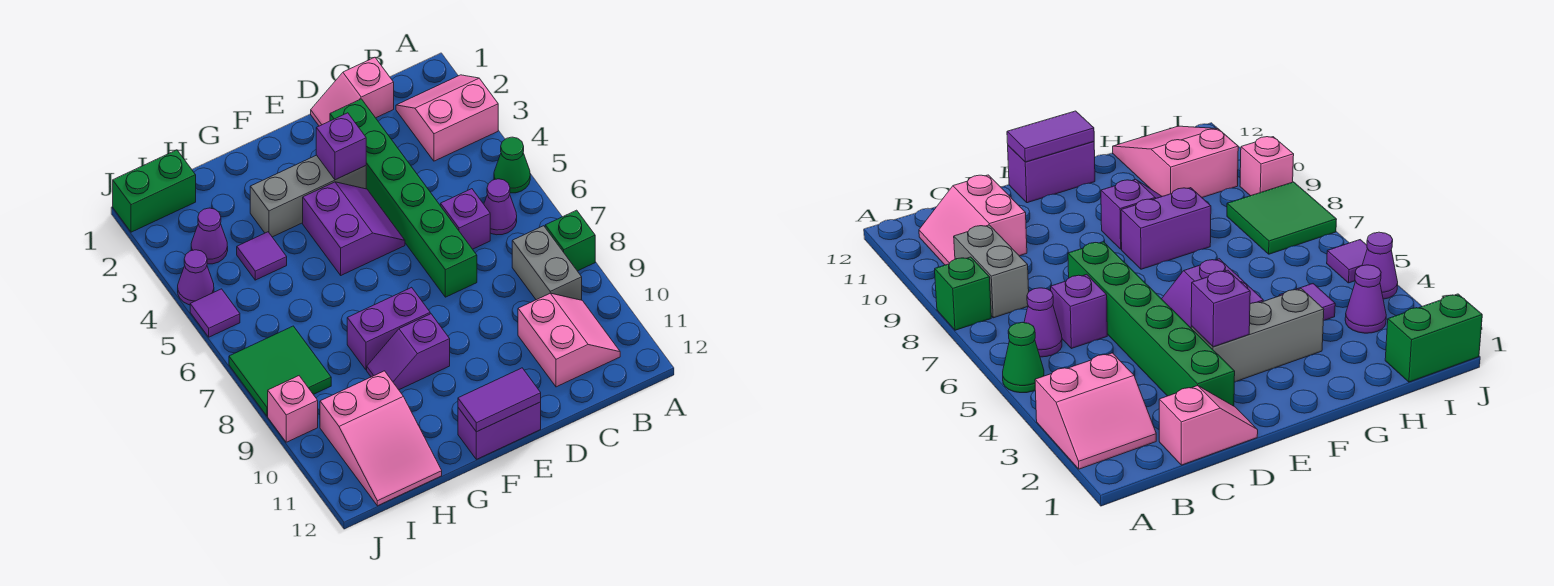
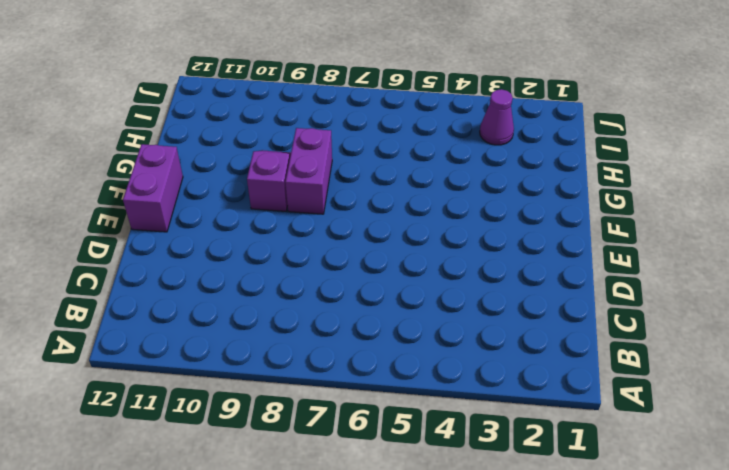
none -> pink slope A2:B3 level 1 top 3
none -> green cone A5 level 1
none -> green brick A8 level 1

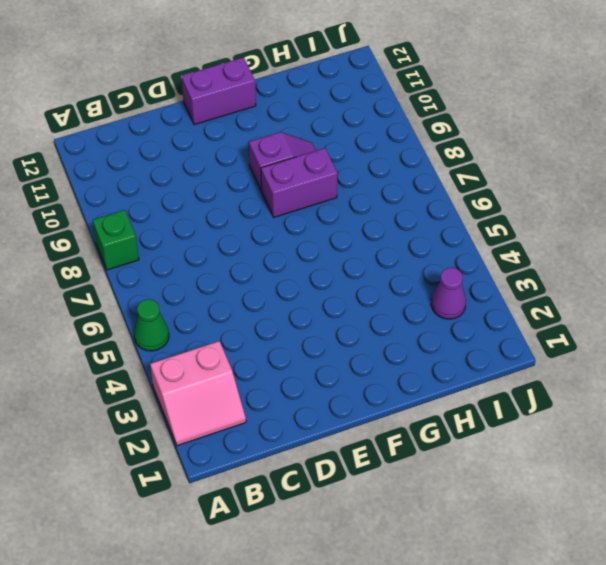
none -> purple cone B6 level 1
none -> grey brick B8:B9 level 1
none -> pink slope B10:C11 level 1 top C

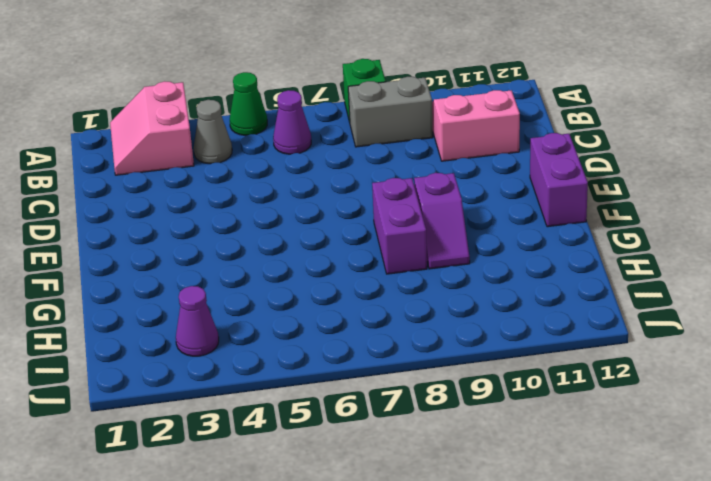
grey cone B4 level 1 -> none
none -> pink slope C1:D1 level 1 top C
none -> purple brick C6 level 1
none -> green brick D2:D7 level 1

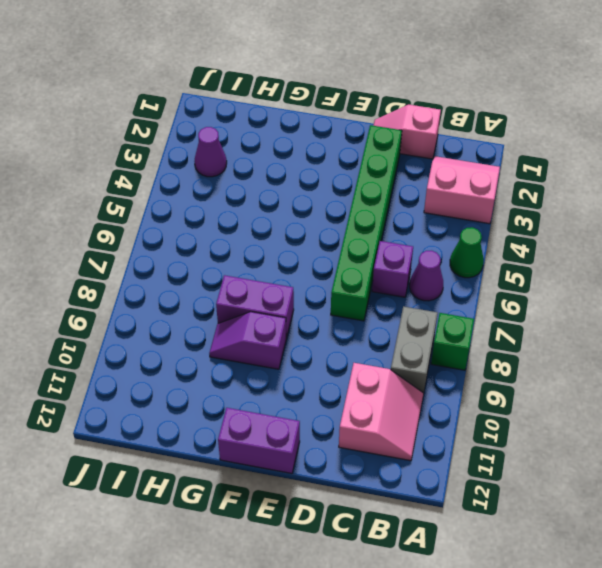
none -> grey brick E3:G3 level 1
none -> purple slope E4:F5 level 1 top F
none -> purple tile H4 level 1

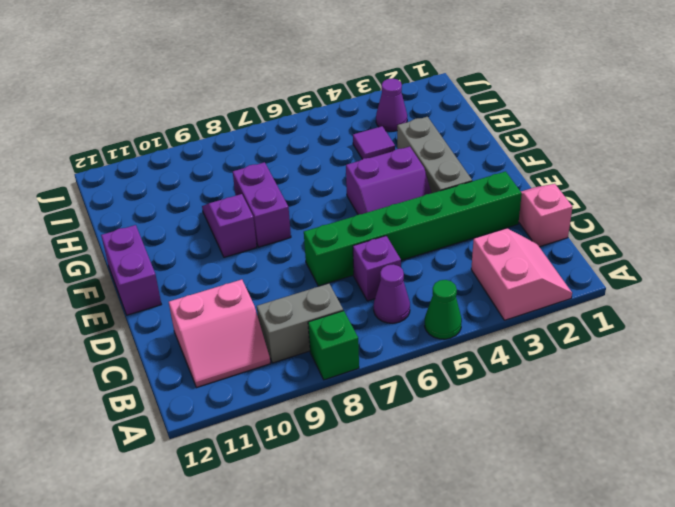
none -> pink slope H10:I12 level 1 top 10
none -> green brick I1:J1 level 1
none -> green tile I7:J8 level 1

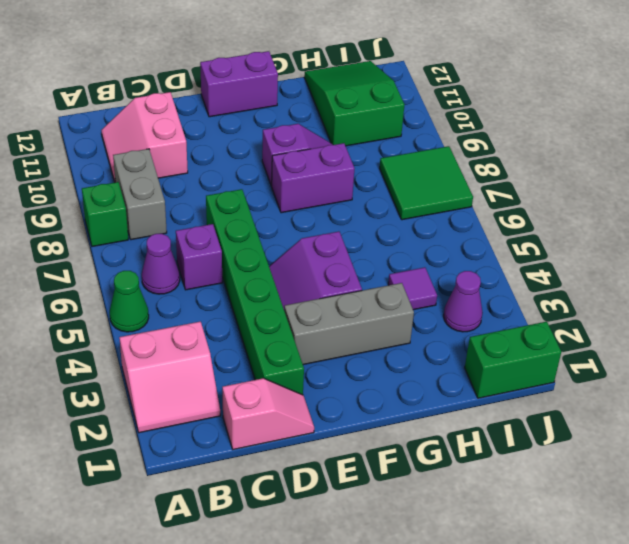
green slope H10:I12 level 1 top 10 -> pink slope H10:I12 level 1 top 10
none -> purple cone J4 level 1
none -> purple tile J5 level 1
none -> pink brick J9 level 1

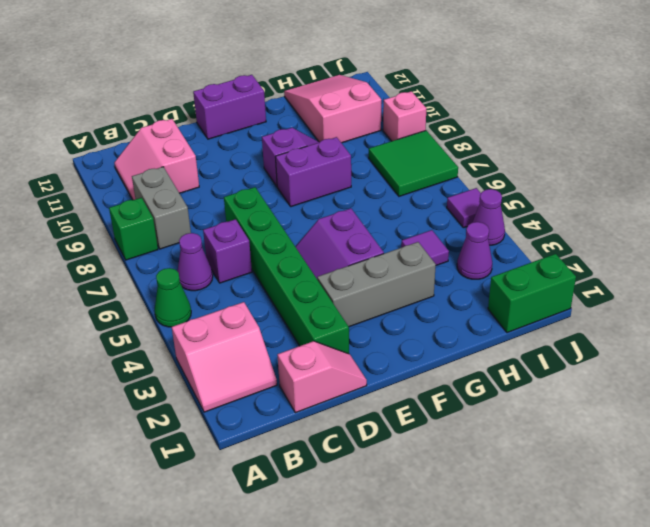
none -> purple brick E3 level 2
none -> purple tile E12:F12 level 2

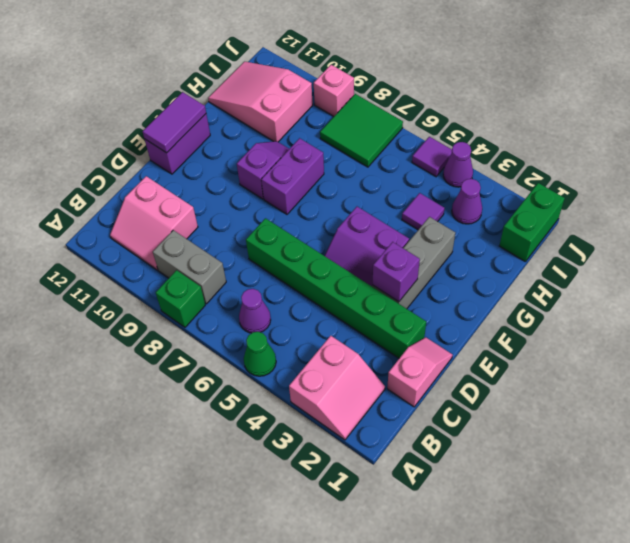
none -> purple brick C6 level 1

